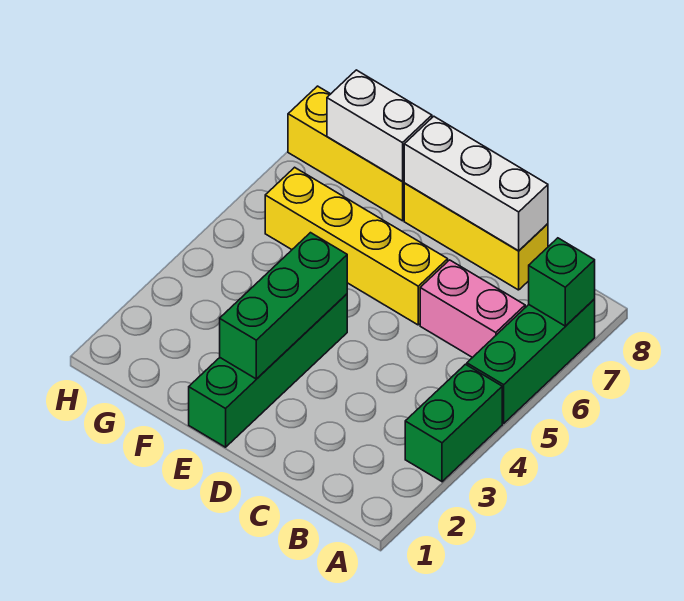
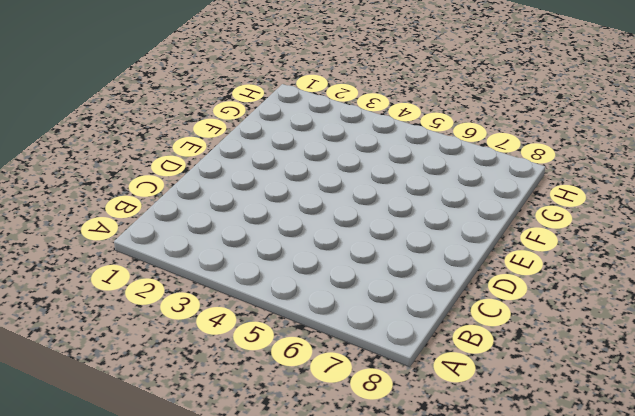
none -> green brick A3:A4 level 1
none -> green brick A5:A7 level 1

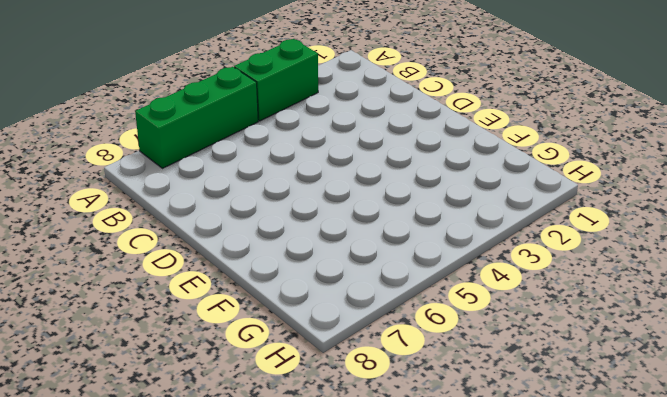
none -> pink brick B6:C6 level 1
none -> yellow brick C8:E8 level 1

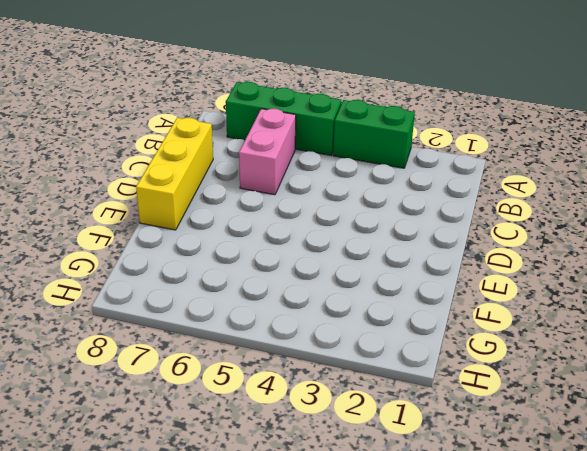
none -> yellow brick D6:G6 level 1
none -> green brick E1:E4 level 1

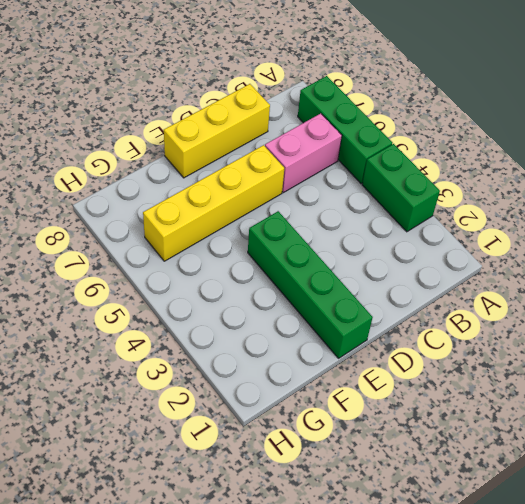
none -> yellow brick F8:H8 level 1
none -> green brick A7 level 2

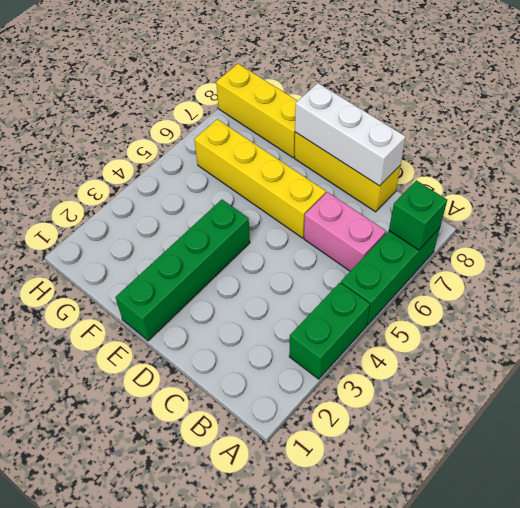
none -> green brick E2:E4 level 2
none -> white brick F8:G8 level 2

